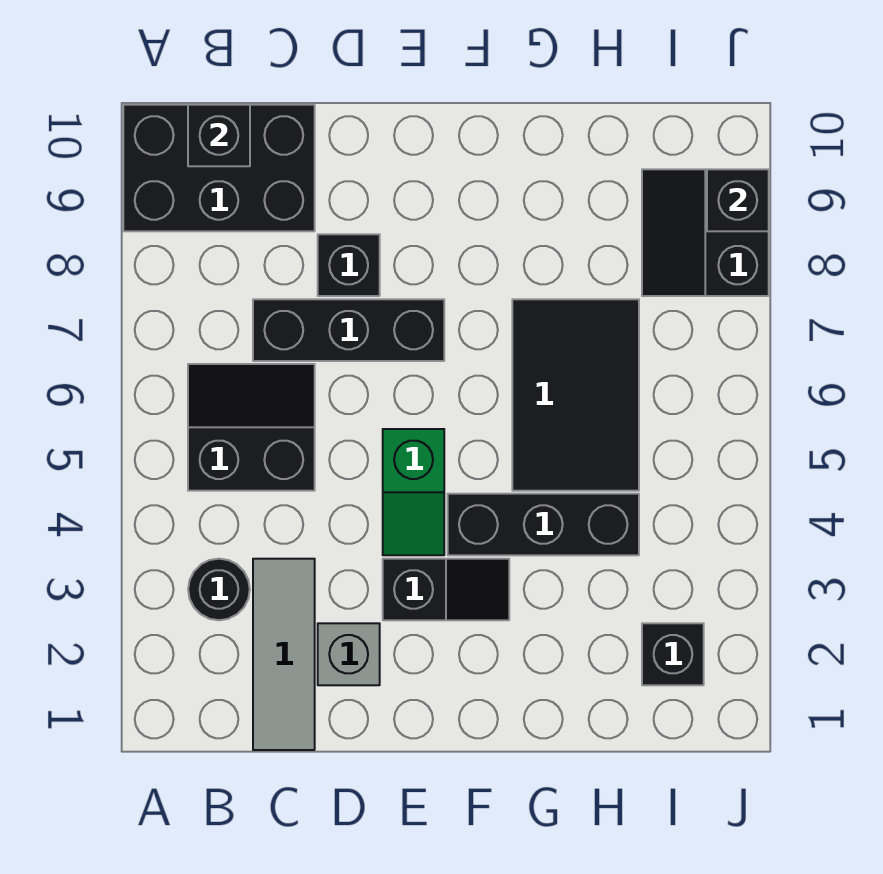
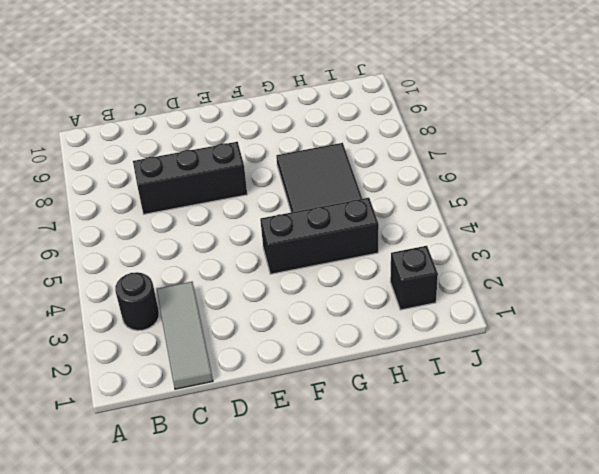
none -> black brick A9:C10 level 1
none -> black slope B5:C6 level 1 top 5
none -> grey brick D2 level 1

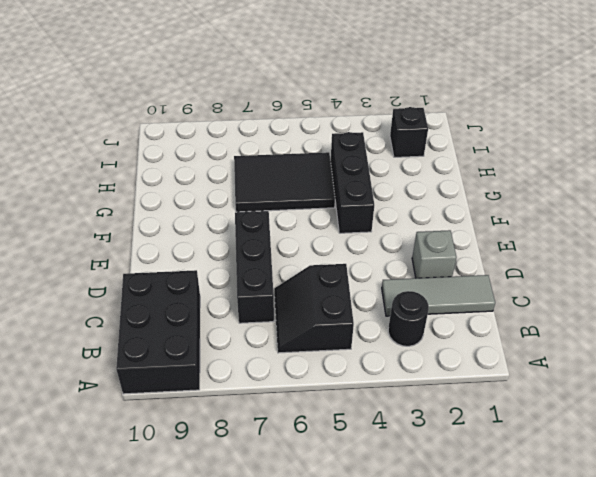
none -> black brick D8 level 1
none -> black slope E3:F3 level 1 top E
none -> green slope E4:E5 level 1 top 5

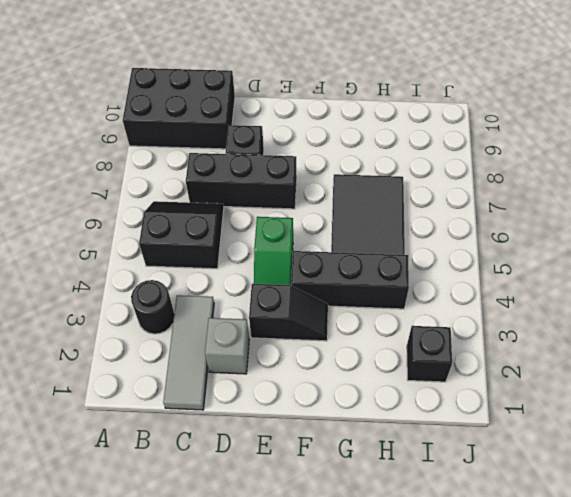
none -> black slope I8:J9 level 1 top J
none -> black brick B10 level 2
none -> black brick J9 level 2

